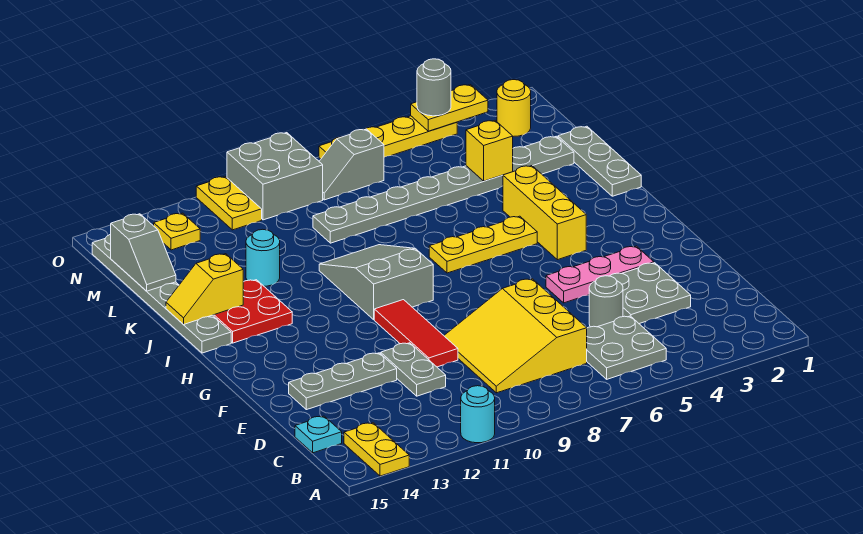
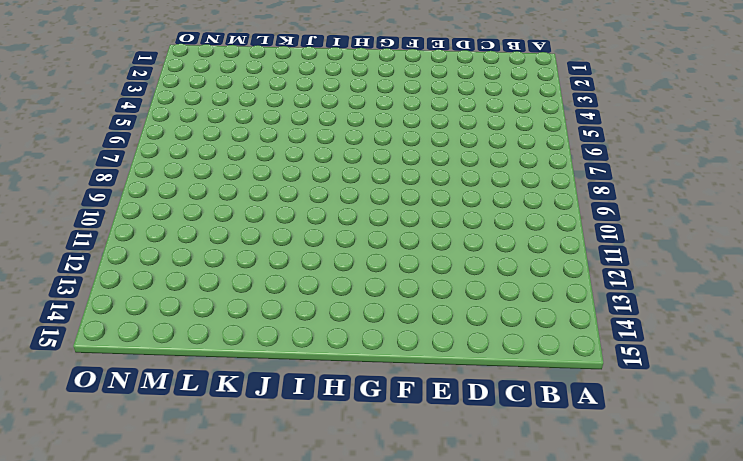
none -> cyan round brick A11 level 1
none -> yellow plate A14:B14 level 1
none -> grey plate B5:C6 level 1
none -> yellow slope C7:E9 level 1 top 7

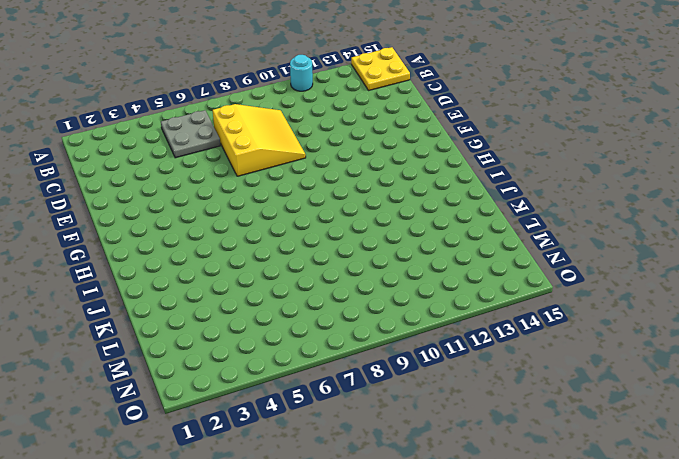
yellow plate A14:B15 level 1 -> yellow plate A14:B14 level 1
none -> cyan plate C15 level 1
none -> grey plate D3:E4 level 1
none -> grey round brick D5 level 1
none -> grey plate D11:E11 level 1

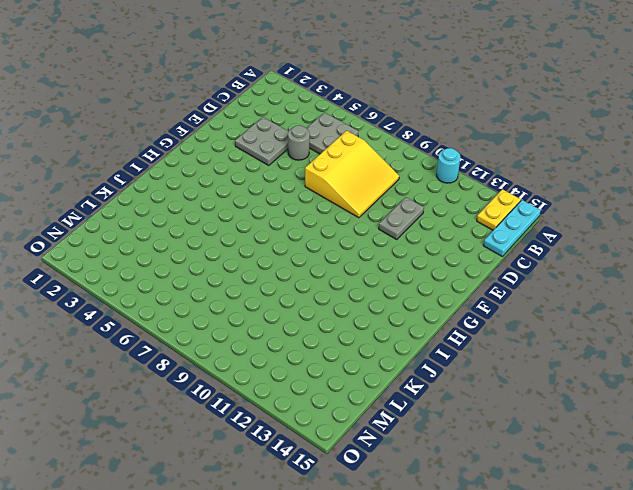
cyan plate A15:C15 level 1 -> cyan plate C15 level 1
none -> red tile E10:G10 level 1
none -> grey plate E12:E14 level 1
none -> pink plate F3:F5 level 1
none -> yellow brick H4:J4 level 1

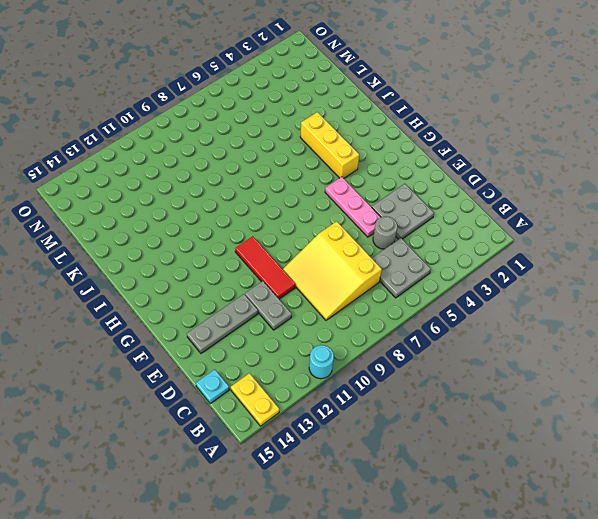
pink plate E5:G5 level 1 -> pink plate F3:F5 level 1
none -> grey slope H9:J10 level 1 top H
none -> yellow plate I5:I7 level 1
none -> red plate I13:J14 level 1
none -> grey plate I15:N15 level 1

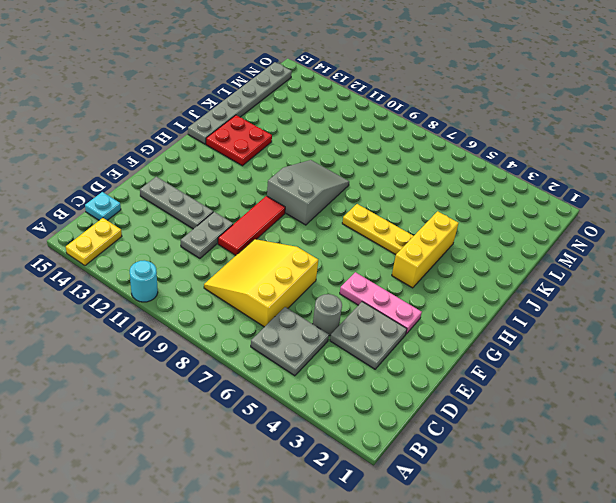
none -> grey plate J1:L1 level 1
none -> cyan round brick K12 level 1
none -> grey plate L2:L9 level 1
none -> yellow round brick N2 level 1

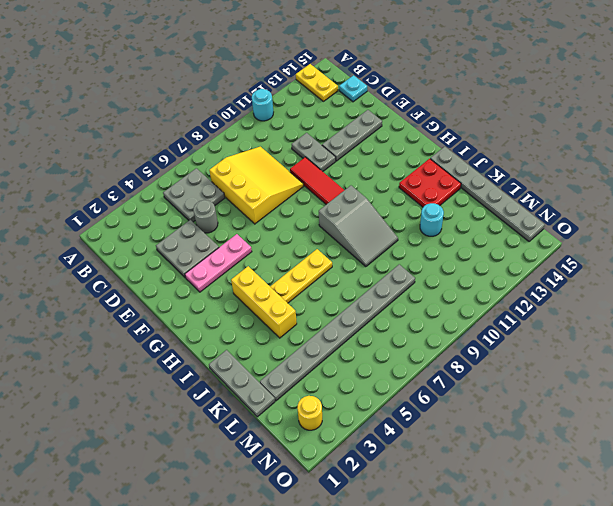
none -> grey slope N7:N8 level 1 top 7
none -> grey brick N9:O10 level 1
none -> yellow plate N11:O11 level 1
none -> yellow plate N13 level 1

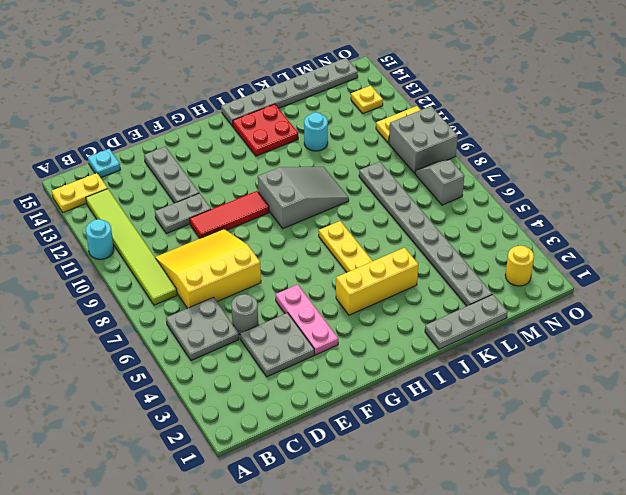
lime tile B8:B13 level 1 -> none
none -> yellow plate O4:O7 level 1
none -> yellow slope J14:J15 level 2 top 14
none -> yellow brick L4 level 2
none -> grey slope L15:M15 level 2 top M

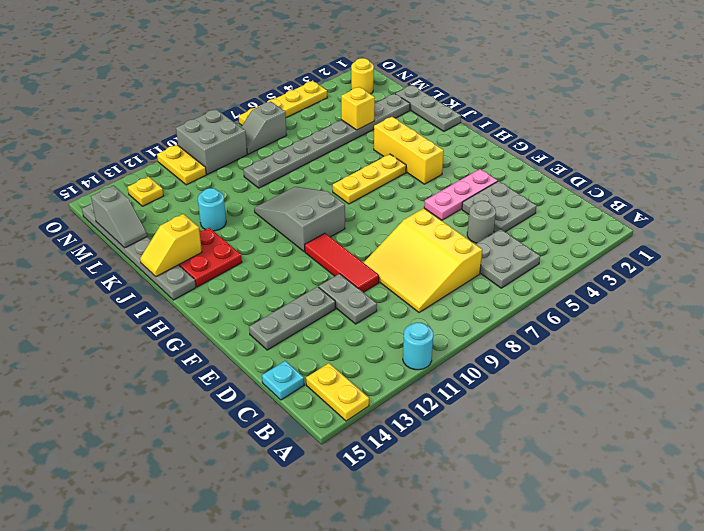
none -> yellow plate O3:O4 level 2
none -> grey round brick O4 level 3

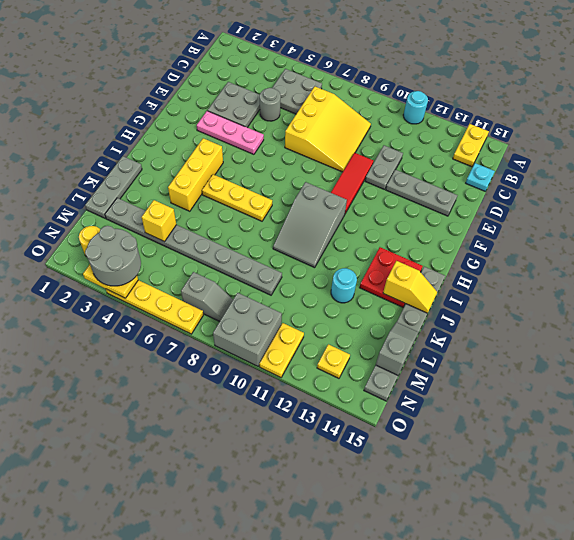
grey round brick N3:O4 level 3 -> grey round brick O4 level 3

